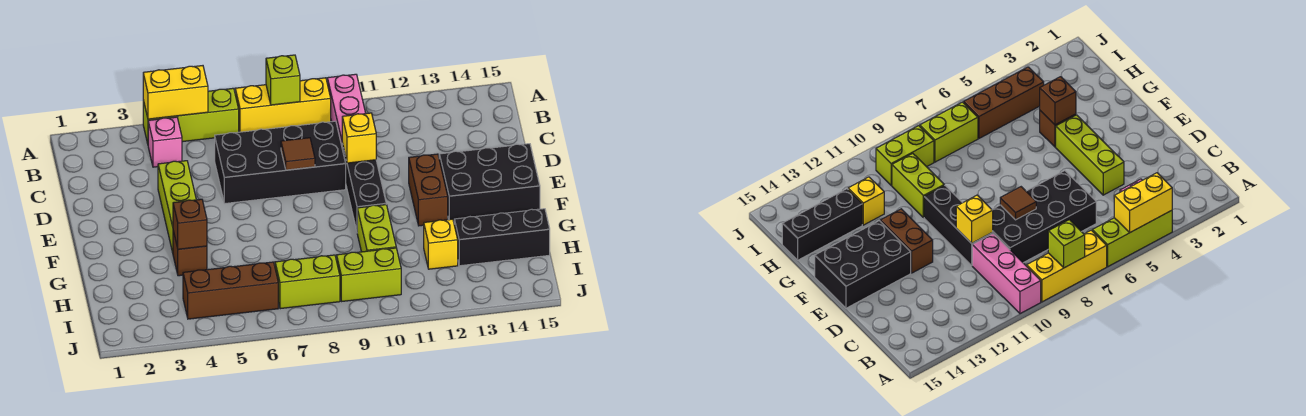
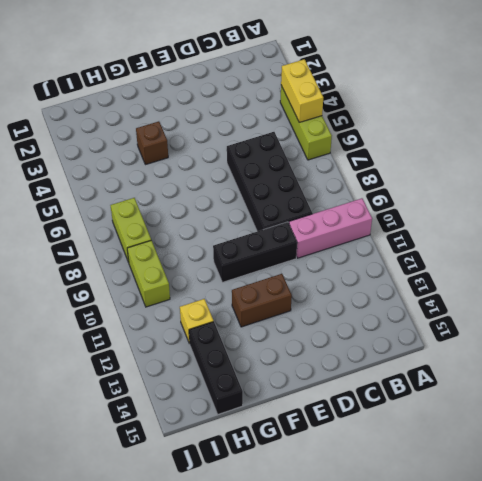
none -> yellow brick A7:A9 level 1
none -> pink brick B4 level 1
none -> lime brick D4:F4 level 1

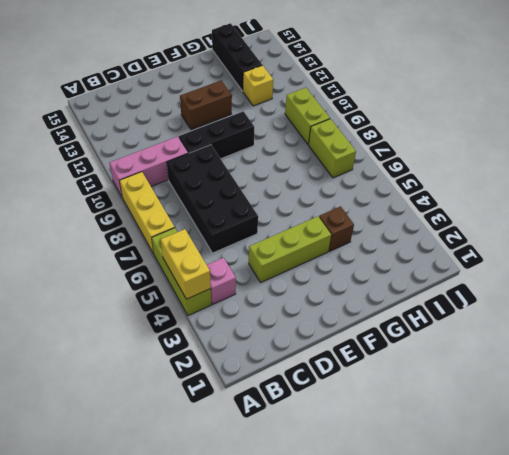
none -> black brick E13:F15 level 1
none -> lime brick G10:H10 level 1
none -> brown brick I4:I6 level 1

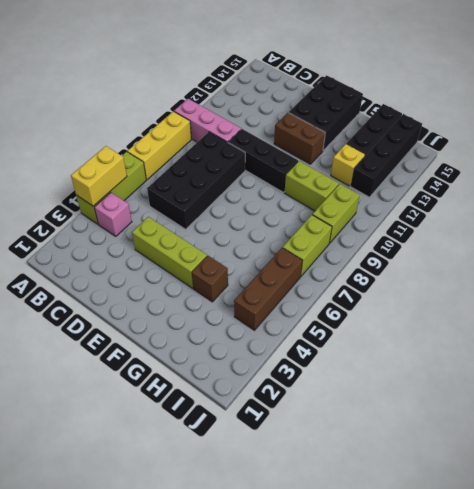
black brick I12:I15 level 1 -> none
none -> lime brick A8 level 2
none -> brown tile D8 level 2
none -> yellow brick D10 level 2

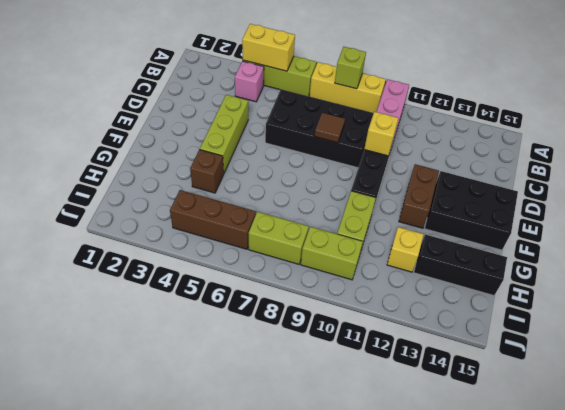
none -> brown brick G4 level 2

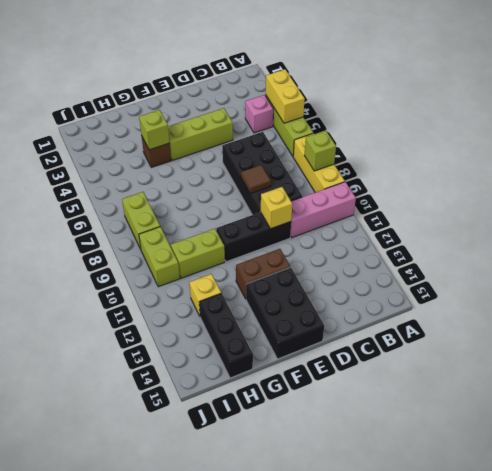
lime brick G4 level 2 -> brown brick G4 level 2
none -> brown brick I4:I6 level 1

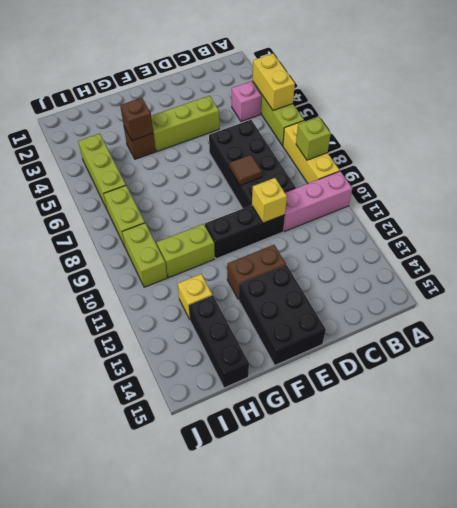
lime brick I4:I6 level 1 -> brown brick I4:I6 level 1

